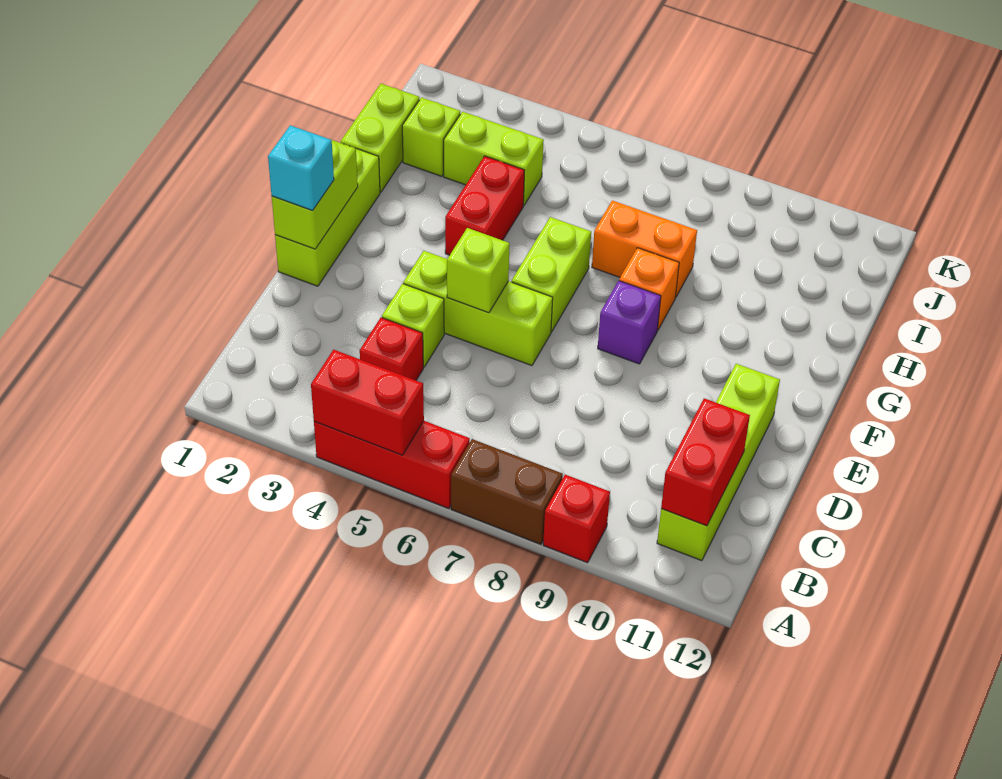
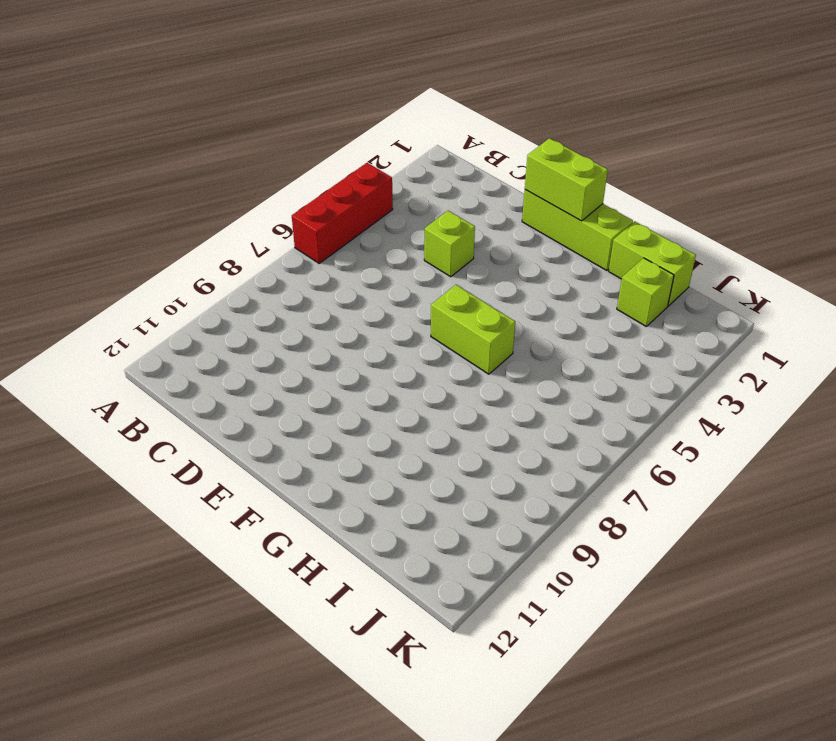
none -> brown brick A7:A8 level 1
none -> red brick A9 level 1
none -> lime brick B11:E11 level 1

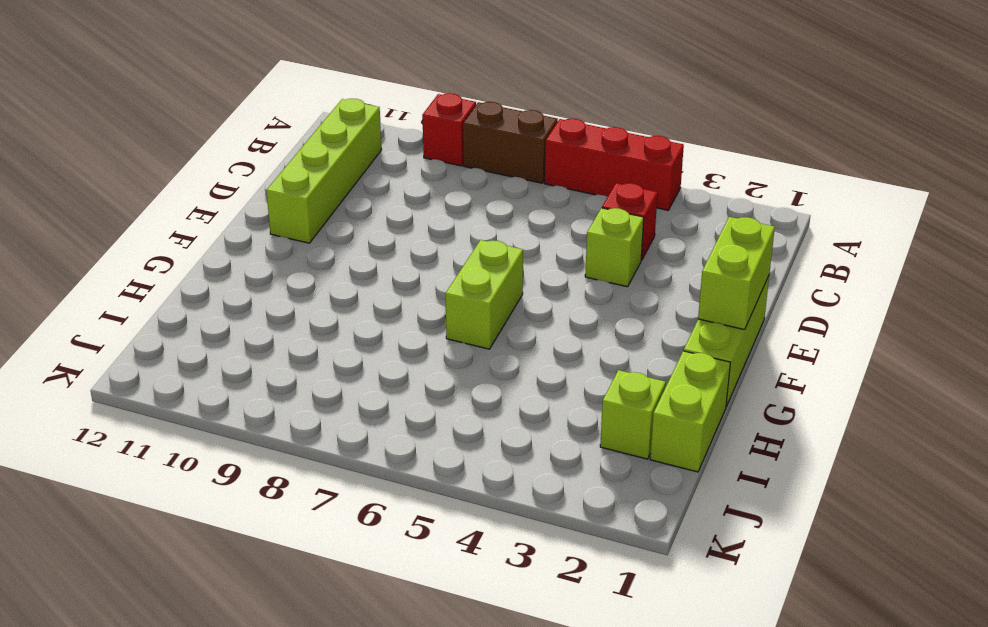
none -> lime brick E4:E6 level 1
none -> purple brick F8 level 1
none -> red brick G4:H4 level 1

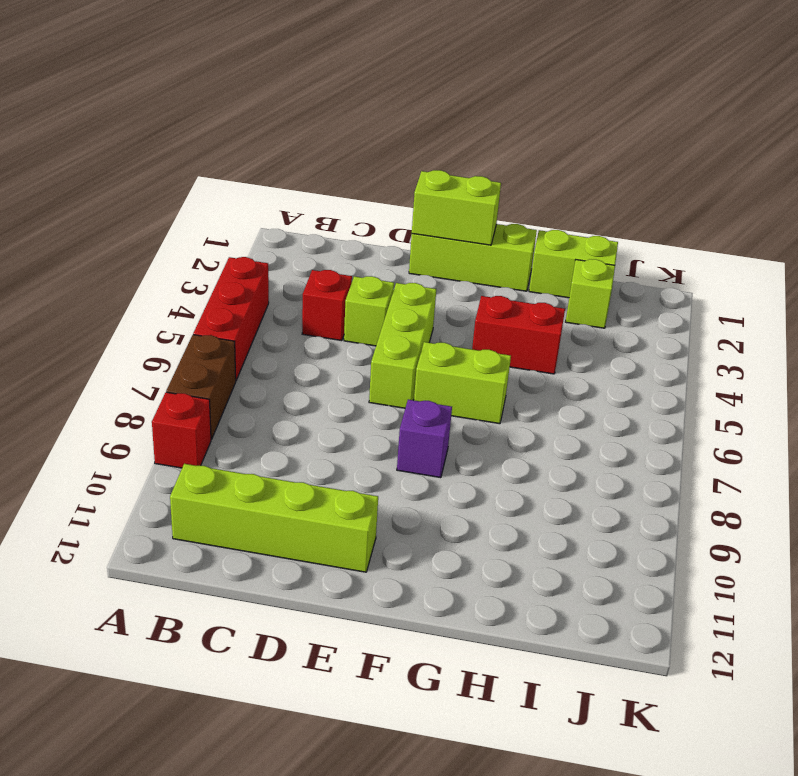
none -> orange brick G8 level 1
none -> orange brick H7:H8 level 1
none -> lime brick I3:I4 level 1

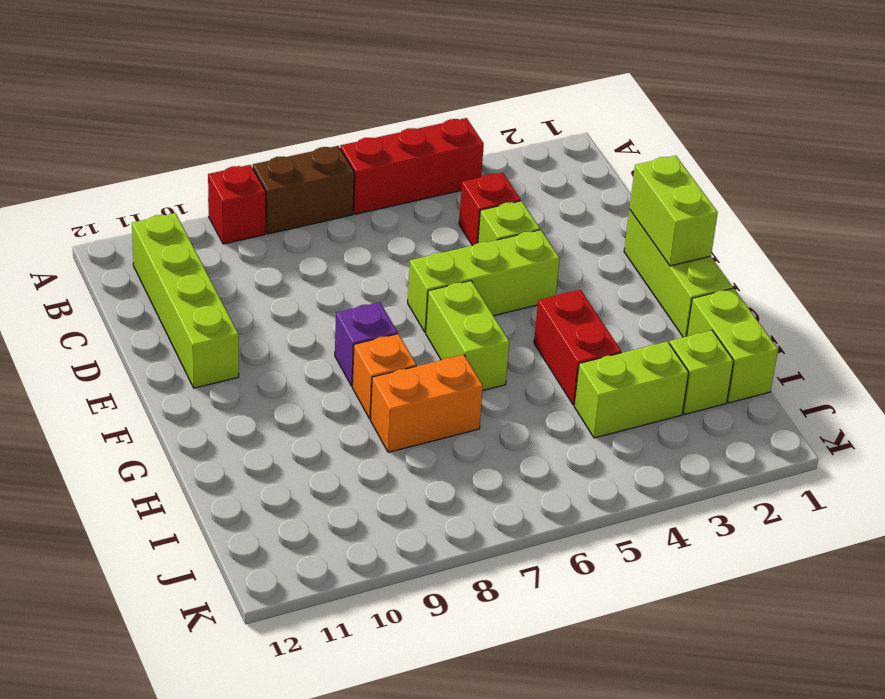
none -> red brick A4:A5 level 2
none -> red brick B11:C11 level 2
none -> lime brick E5 level 2

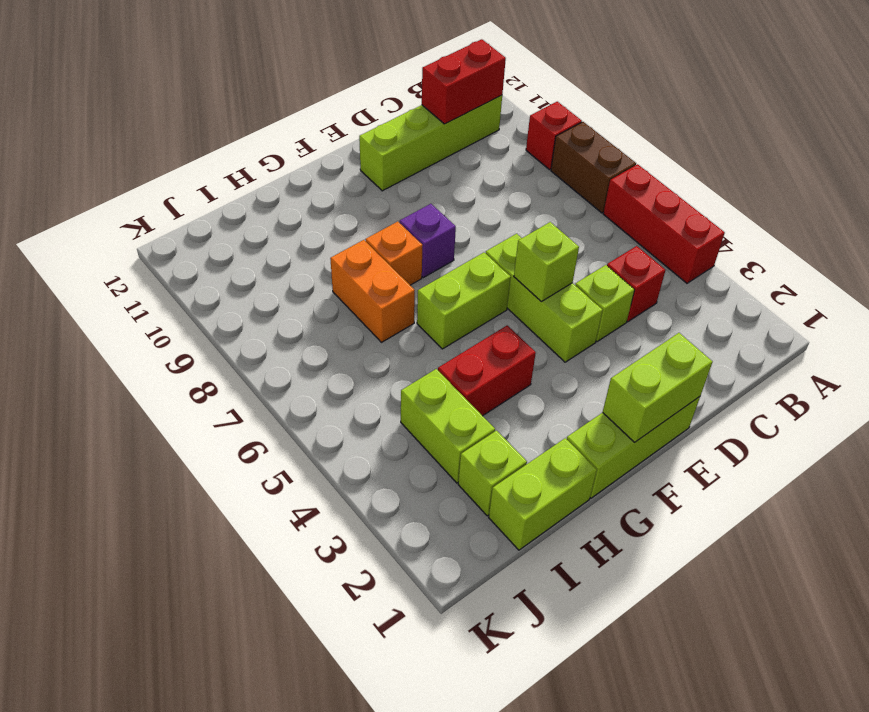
none -> red brick A4:A5 level 2
none -> cyan brick E1 level 3

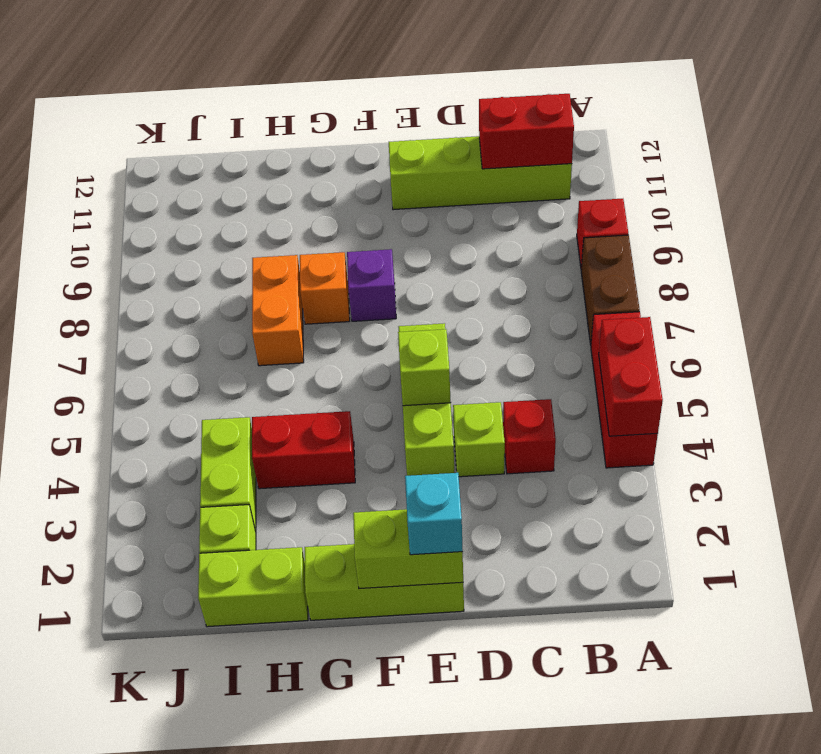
none -> lime brick F6:G6 level 1

